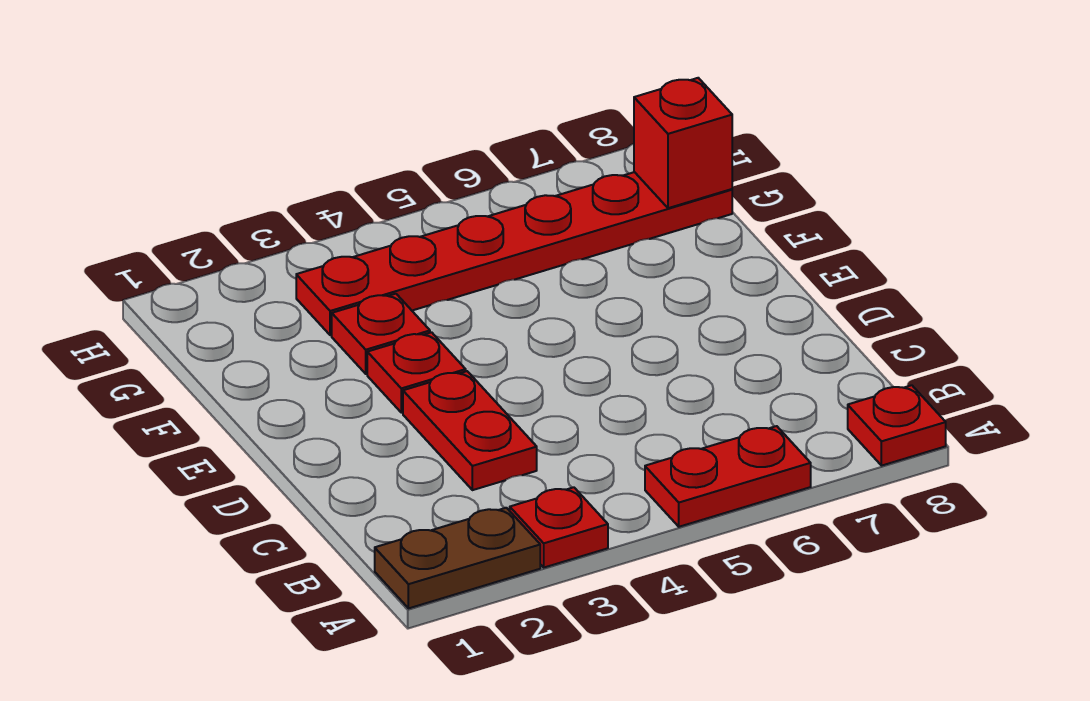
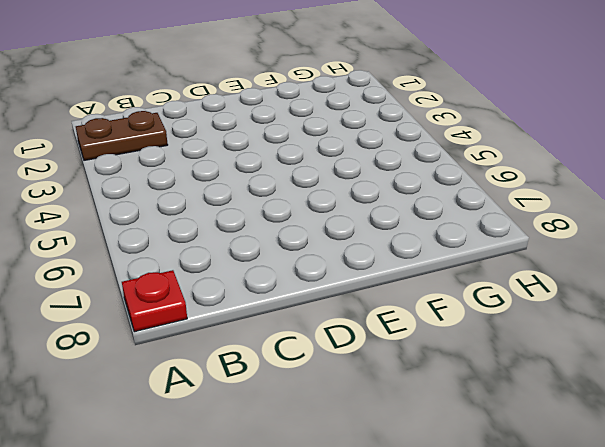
brown plate A2:B2 level 1 -> brown plate A1:A2 level 1
none -> red plate A3 level 1
none -> red plate A5:A6 level 1

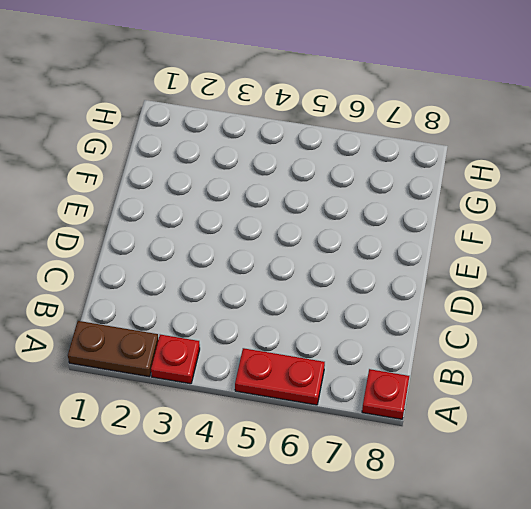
none -> red plate C3:D3 level 1
none -> red plate E3 level 1

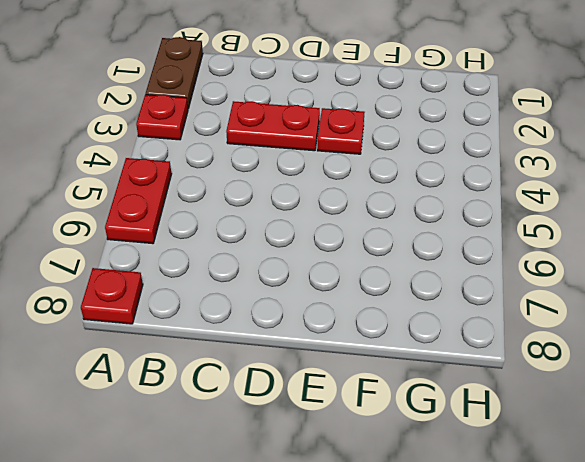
none -> red plate F3 level 1
none -> red plate G3:G8 level 1

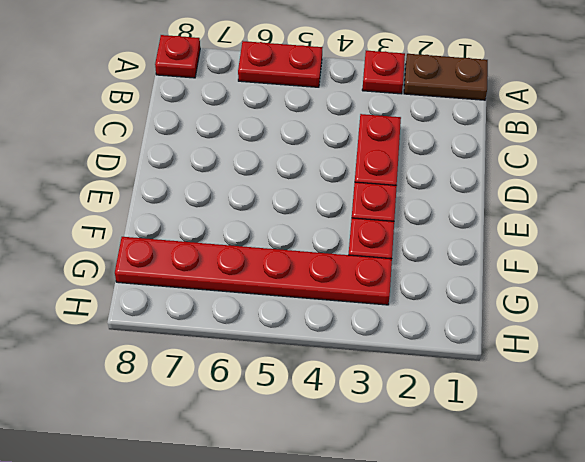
none -> red brick G8 level 2

